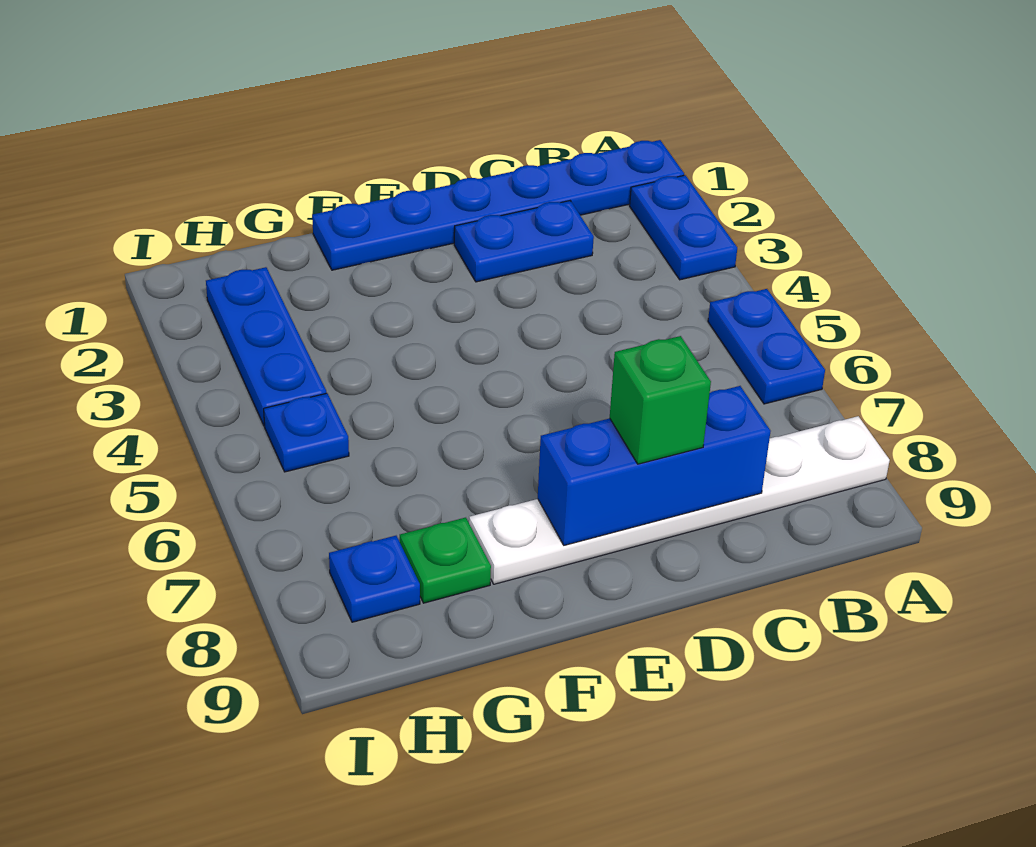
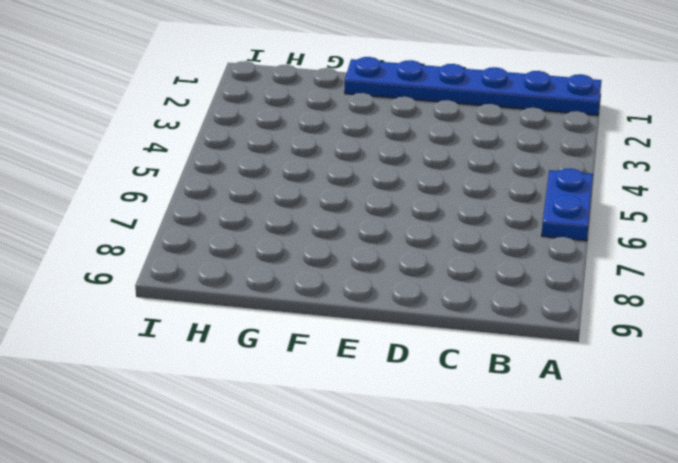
none -> blue plate A2:A3 level 1
none -> white plate A8:F8 level 1

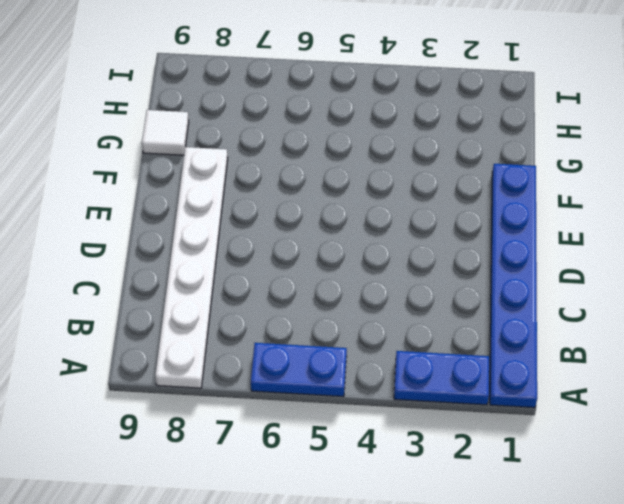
white tile G9 level 1 -> none
none -> blue plate C2:D2 level 1
none -> green plate G8 level 1

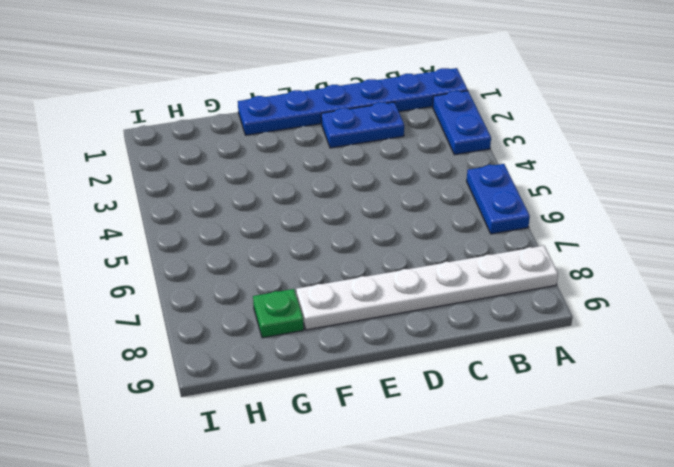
none -> blue plate H2:H4 level 1
none -> blue plate H5 level 1

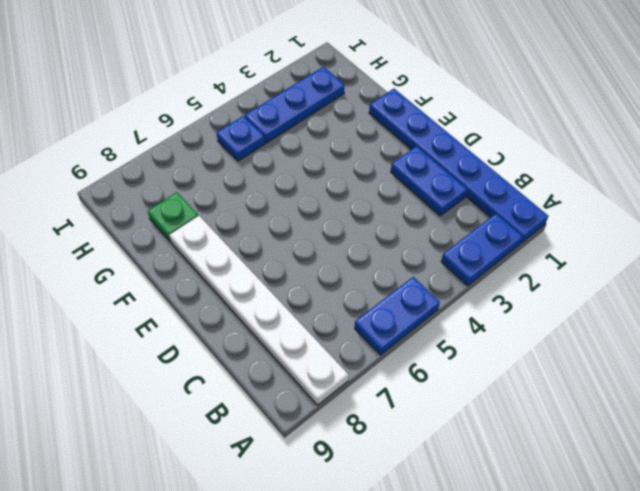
none -> blue plate H8 level 1
none -> blue brick C8:E8 level 2

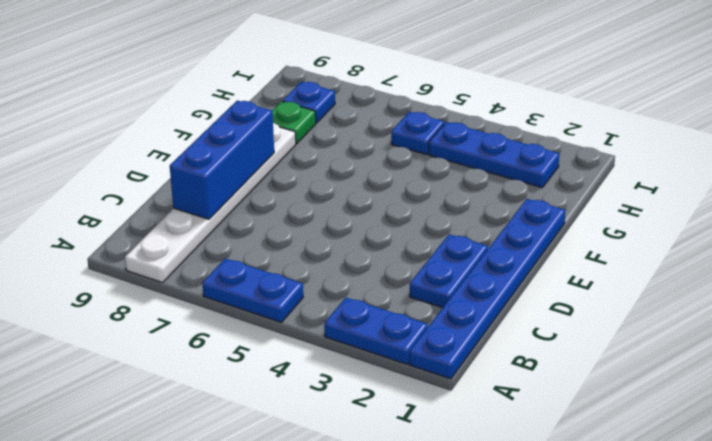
none -> green brick D8 level 3

